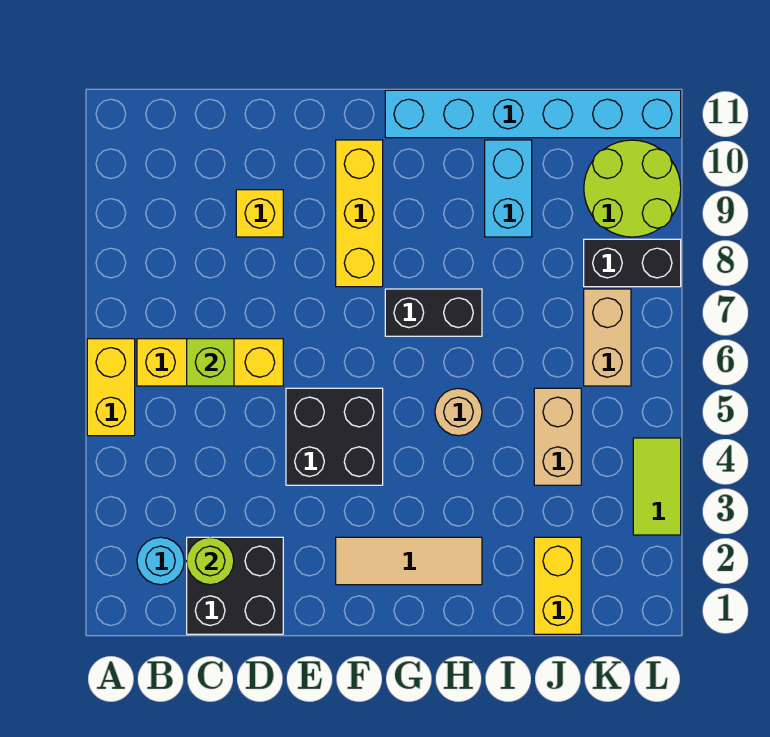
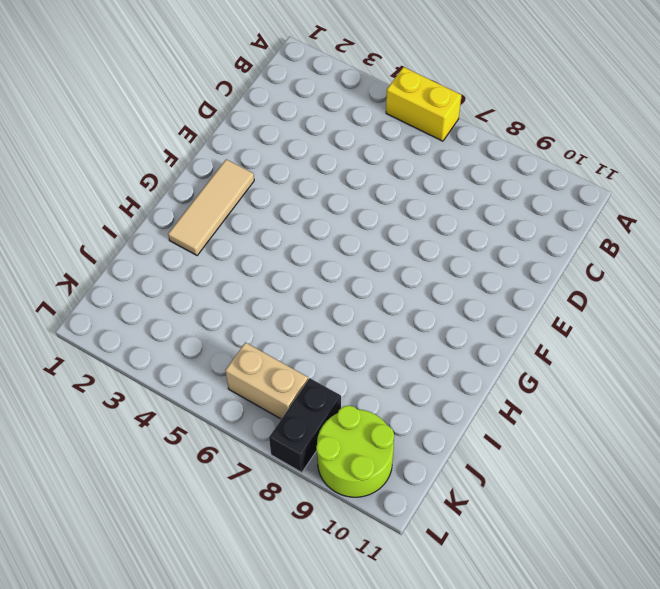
none -> cyan round brick B2 level 1
none -> yellow brick B6:D6 level 1
none -> black brick C1:D2 level 1

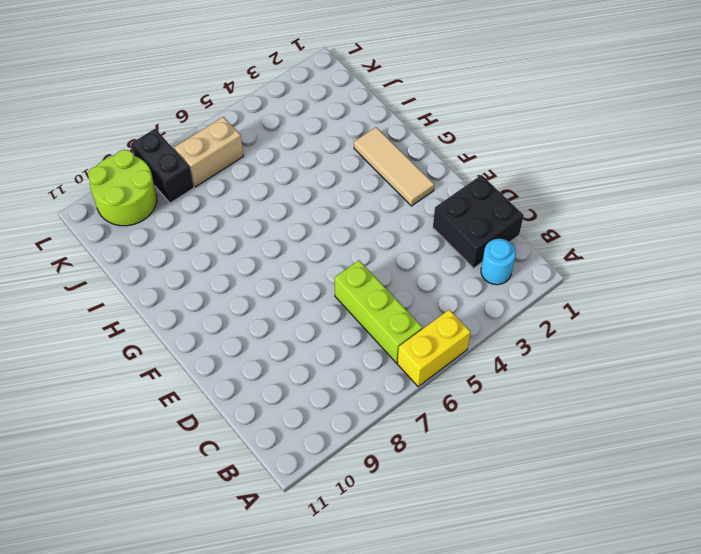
lime brick B6:D6 level 1 -> yellow brick B6:D6 level 1
none -> yellow brick D9 level 1
none -> black brick E4:F5 level 1
none -> yellow brick F8:F10 level 1

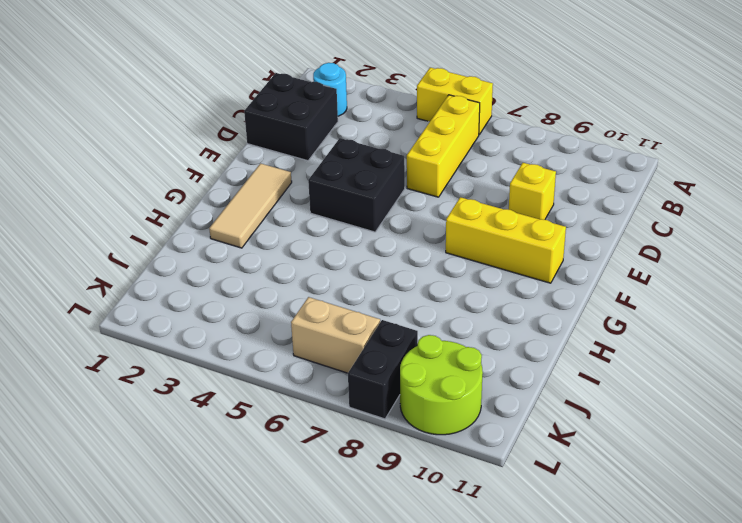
none -> black brick G7:H7 level 1
none -> cyan brick G11:L11 level 1
none -> tan round brick H5 level 1

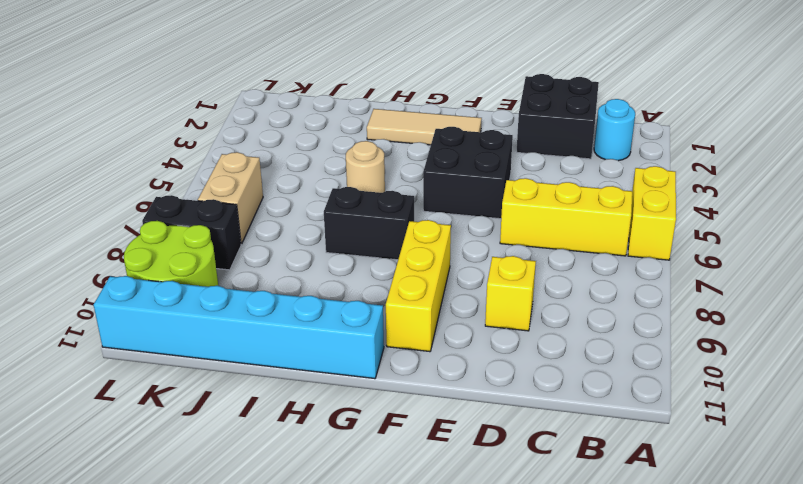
none -> cyan brick I9:I10 level 1
none -> yellow brick J1:J2 level 1
none -> tan brick J4:J5 level 1

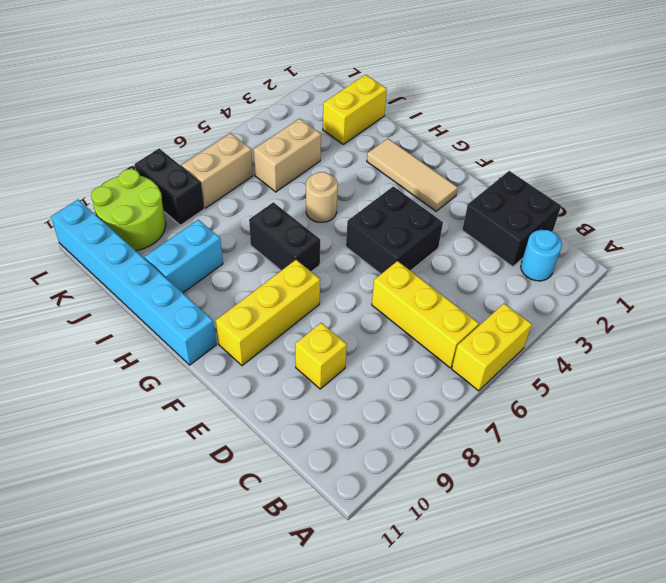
none -> lime tile L3:L4 level 1
none -> lime round brick C2 level 2
none -> lime brick C6 level 2

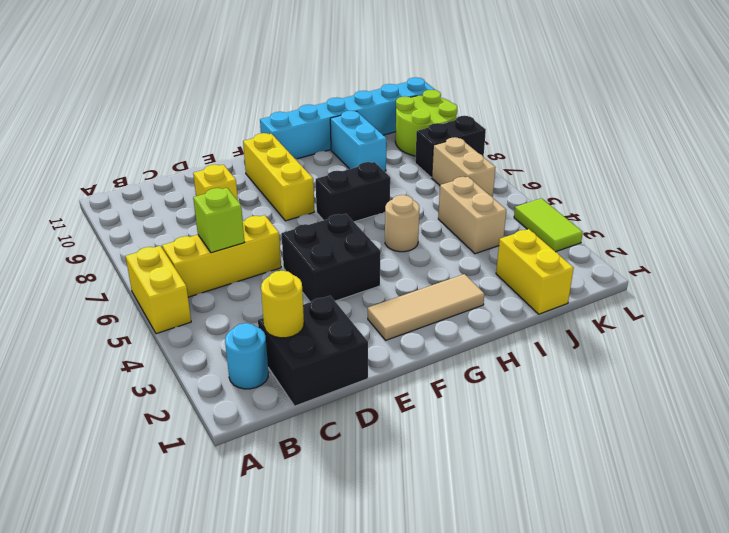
yellow round brick C2 level 2 -> lime round brick C2 level 2

